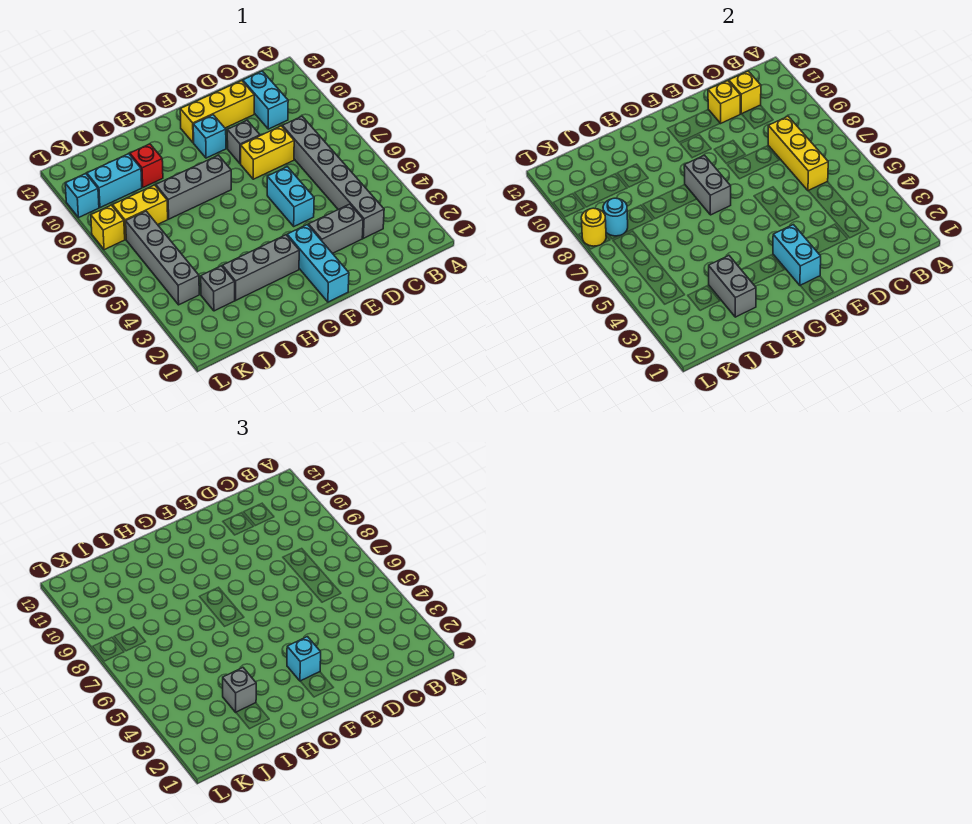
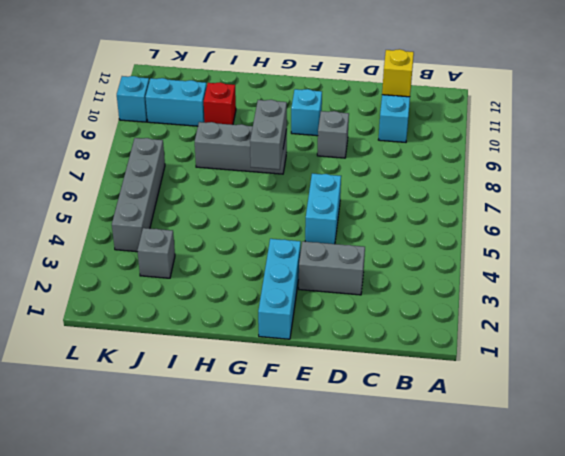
none -> grey brick C3:C8 level 1
none -> yellow brick D8:E8 level 1
none -> yellow brick D11:F11 level 1

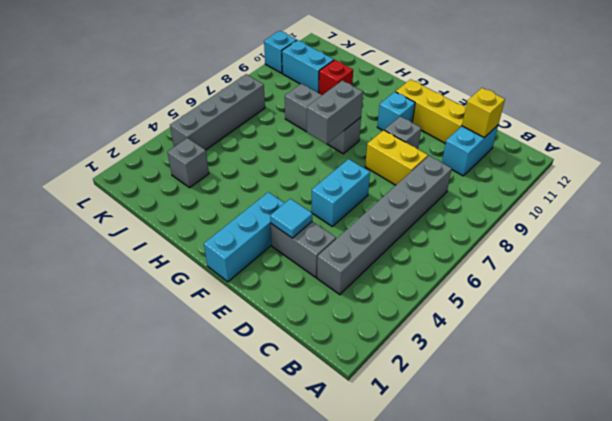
cyan tile E3 level 2 -> none
none -> grey brick G3:I3 level 1
none -> yellow brick J8:K8 level 1
none -> yellow brick L8 level 1

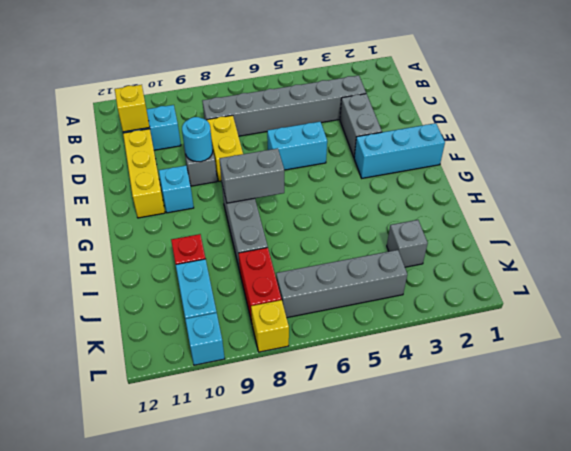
cyan round brick E9 level 2 -> cyan round brick K8 level 2
red brick J8:K8 level 1 -> yellow brick J8:K8 level 1
none -> grey brick G3:I3 level 1
none -> yellow brick C6:C8 level 2
none -> yellow brick D11 level 2

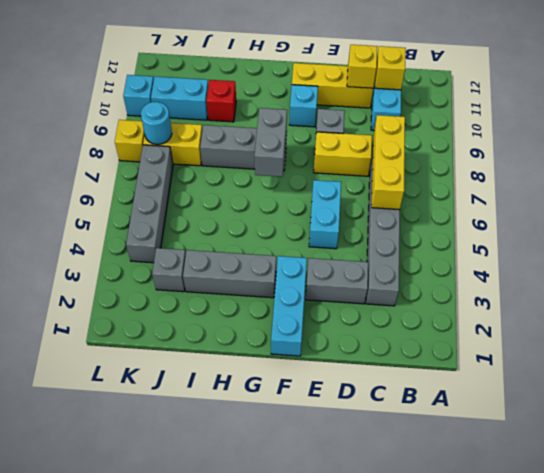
none -> cyan brick F2:F3 level 2
none -> grey brick I2:I3 level 2
none -> yellow round brick L8 level 2

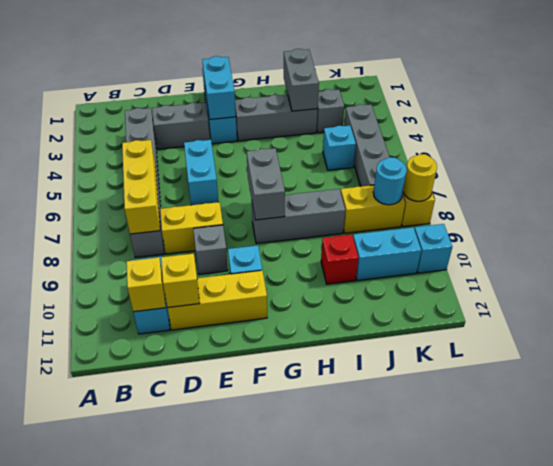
cyan brick J5 level 1 -> cyan brick F3 level 3
none -> grey brick I3 level 3

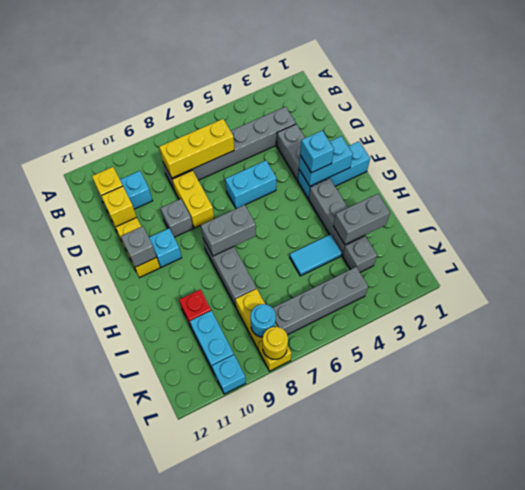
grey brick F11 level 2 -> grey brick I3 level 3
cyan tile I4:I5 level 1 -> none

